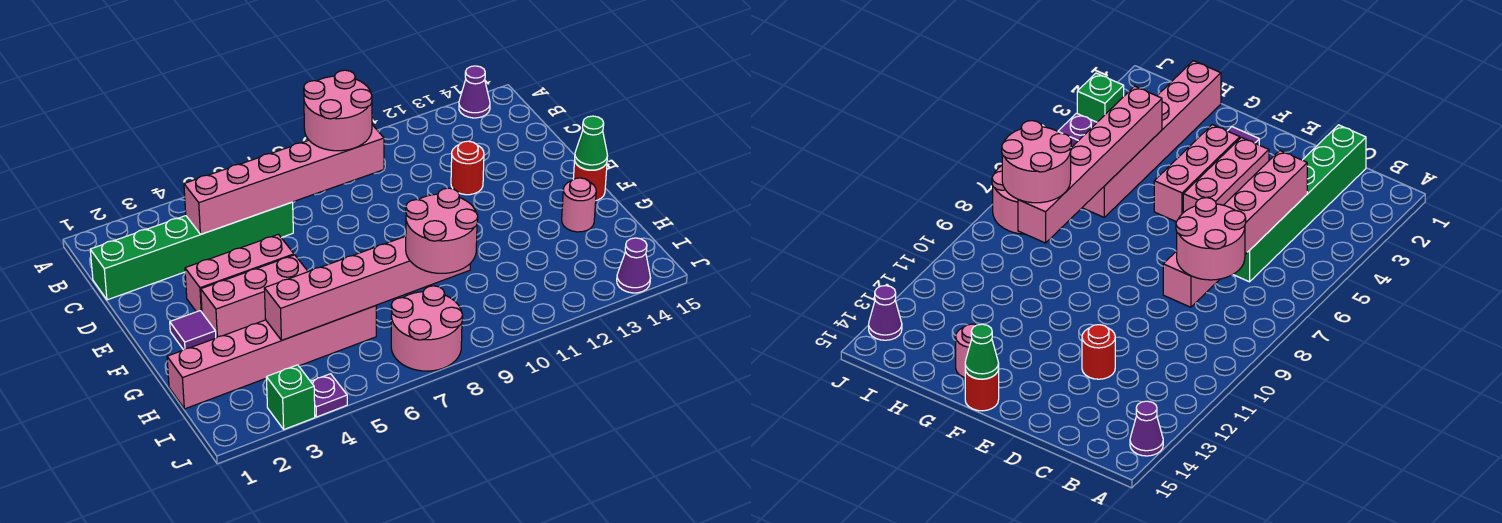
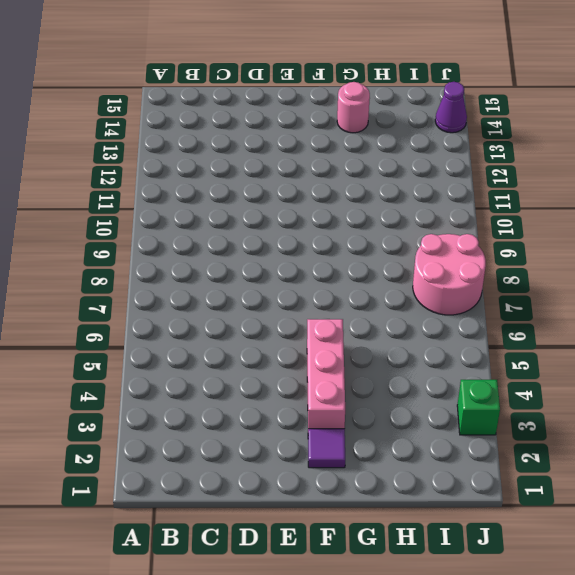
none -> purple cone A14 level 1
none -> green brick C1:C6 level 1
none -> red round brick D12 level 1

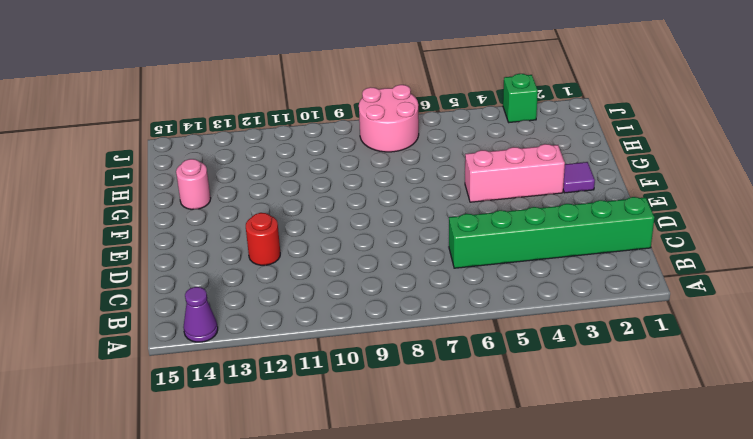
none -> pink brick E3:E5 level 1
none -> red round brick F15 level 1
none -> pink brick H1:H6 level 1

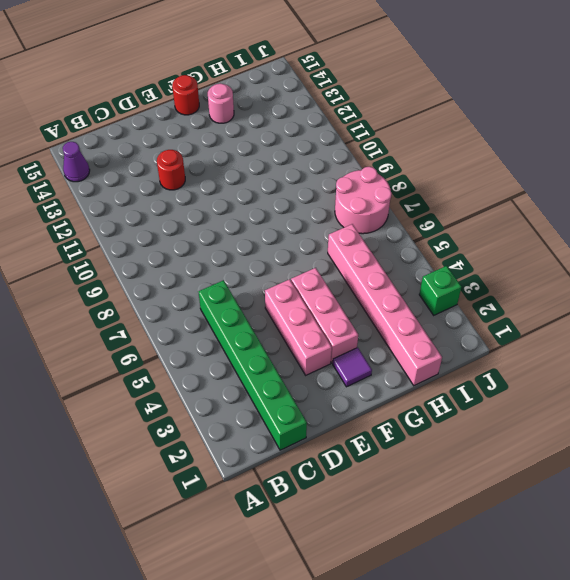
none -> purple plate J4 level 1
none -> purple cone J14 level 1
none -> pink brick C4:C9 level 2

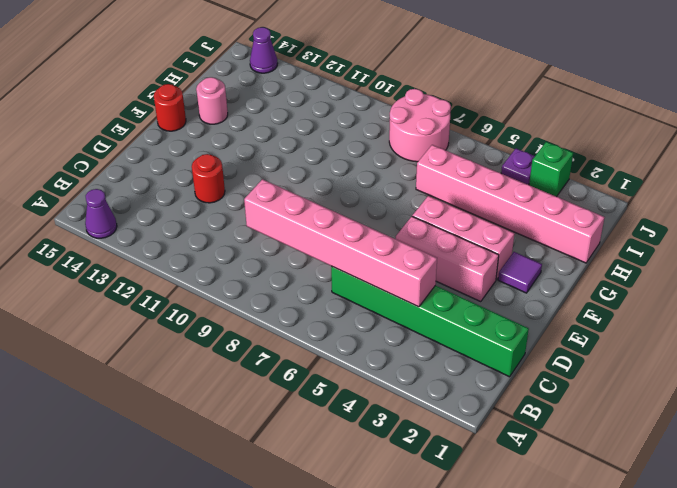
none -> green cone F15 level 2
none -> pink brick H4:H9 level 2
none -> pink round brick B8:C9 level 3

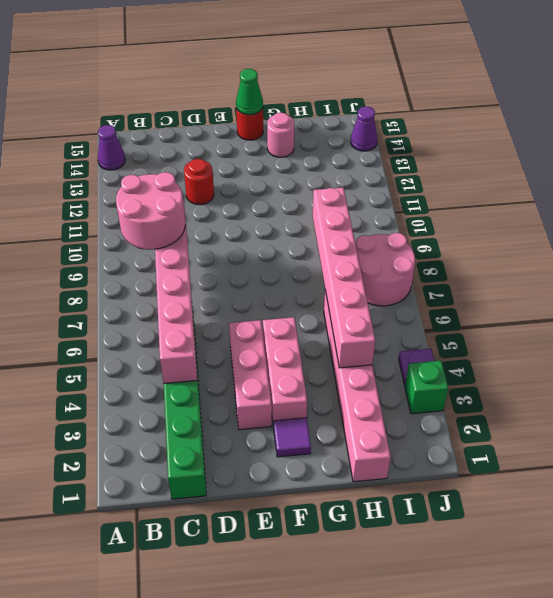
none -> pink round brick H8:I9 level 3

